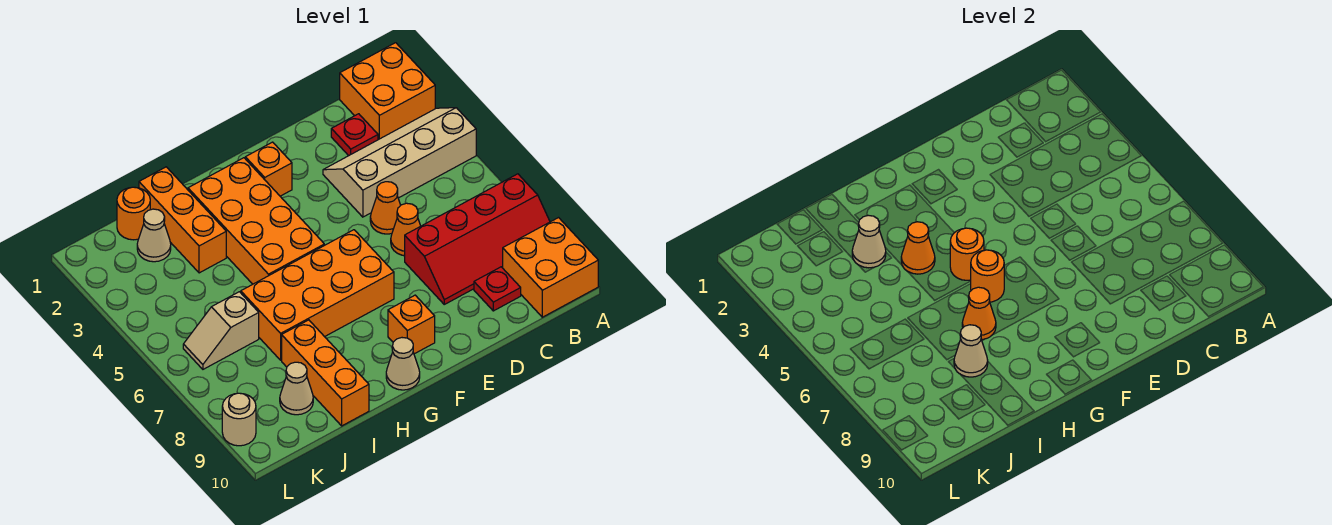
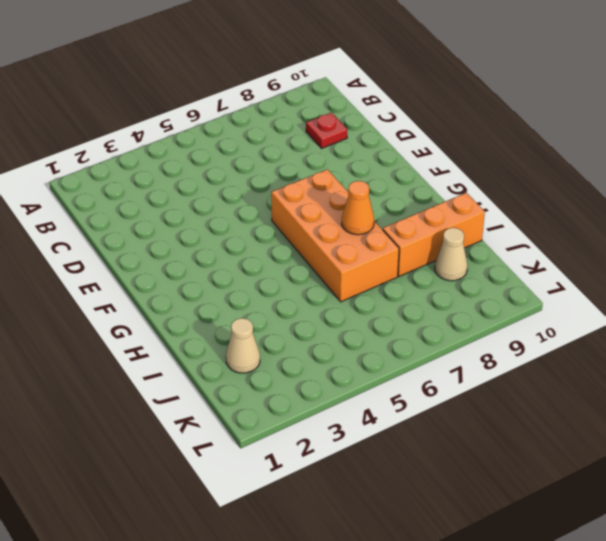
none -> orange brick A1:B2 level 1
none -> tan slope A3:D4 level 1 top 4
none -> red slope A7:D8 level 1 top 7

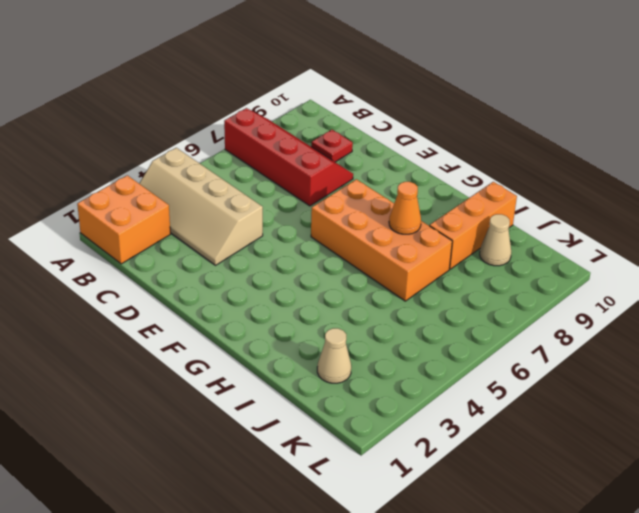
none -> orange brick A9:B10 level 1
none -> red plate C2 level 1
none -> orange cone D5 level 1

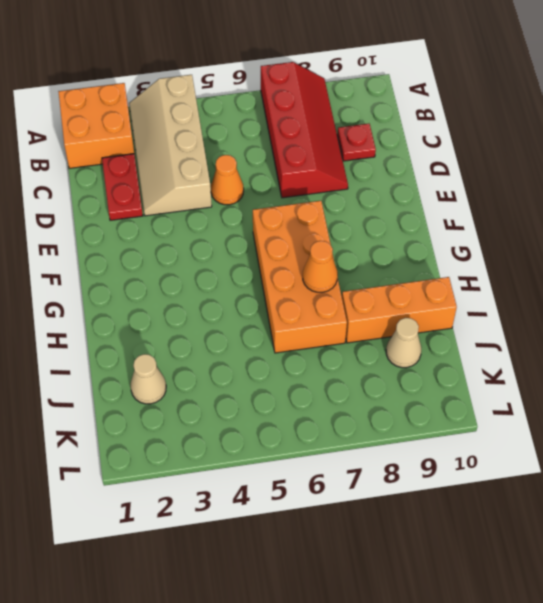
red plate C2:D2 level 1 -> red plate C2 level 1
none -> orange brick A9:B10 level 1
none -> orange cone D6 level 1
none -> orange brick F2 level 1

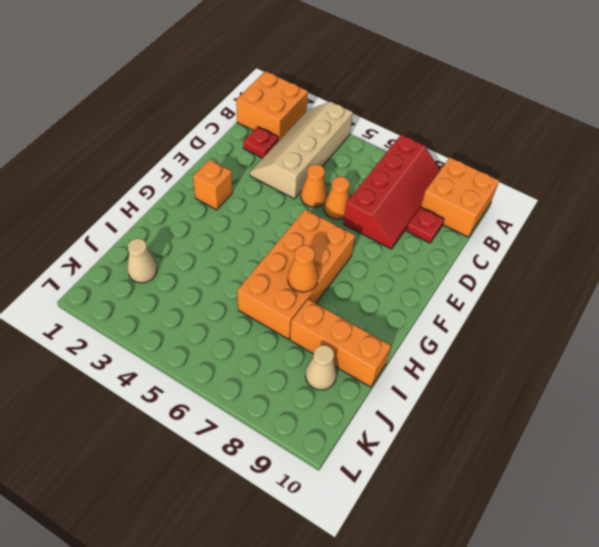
none -> orange brick F9 level 1
none -> orange brick G2:H5 level 1
none -> tan cone G10 level 1

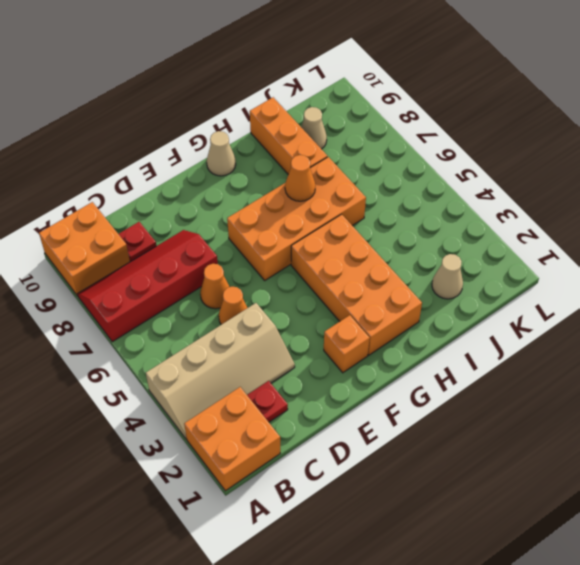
none -> orange brick F9 level 1
none -> orange brick I1:I3 level 1
none -> orange round brick J1 level 1

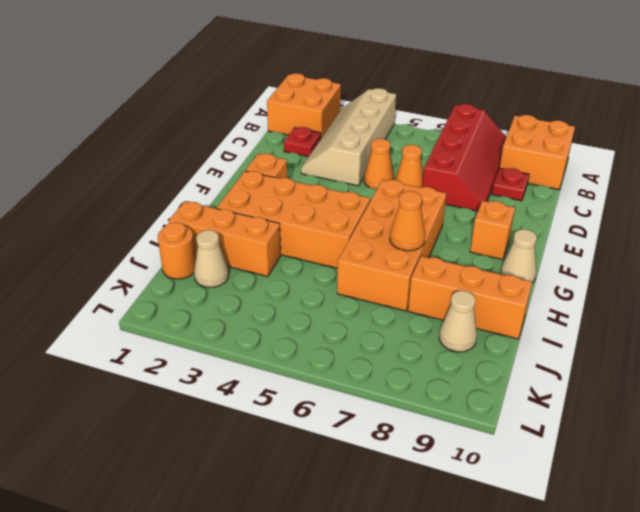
none -> tan slope J6:K6 level 1 top J
none -> tan round brick L9 level 1
none -> orange round brick G5 level 2

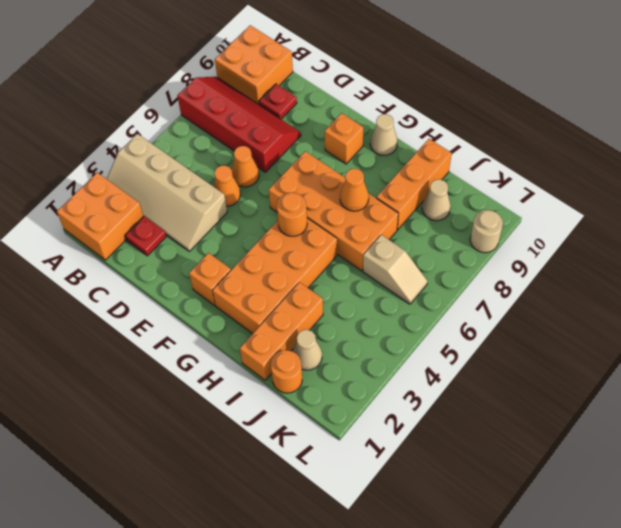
none -> orange round brick G6 level 2
none -> orange cone H4 level 2
none -> tan cone I3 level 2

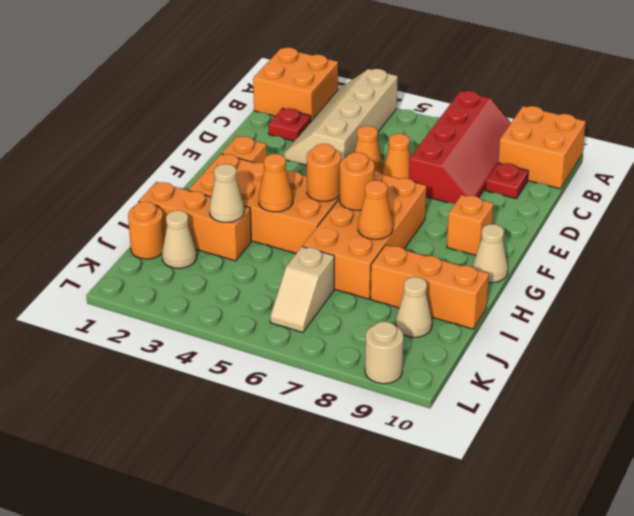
none -> tan cone I8 level 2

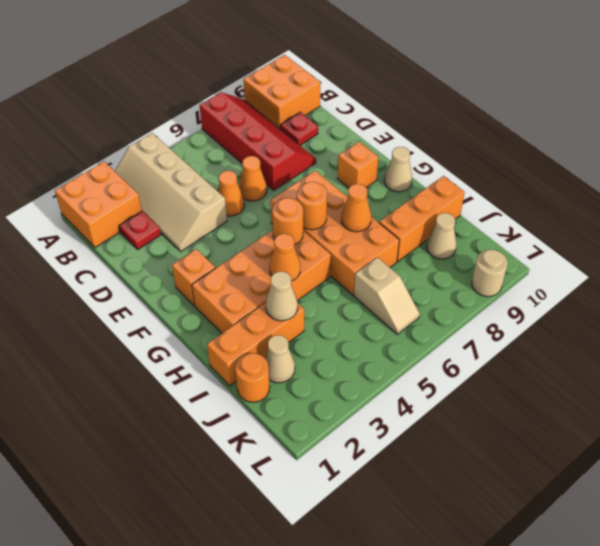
none -> tan cone I8 level 2

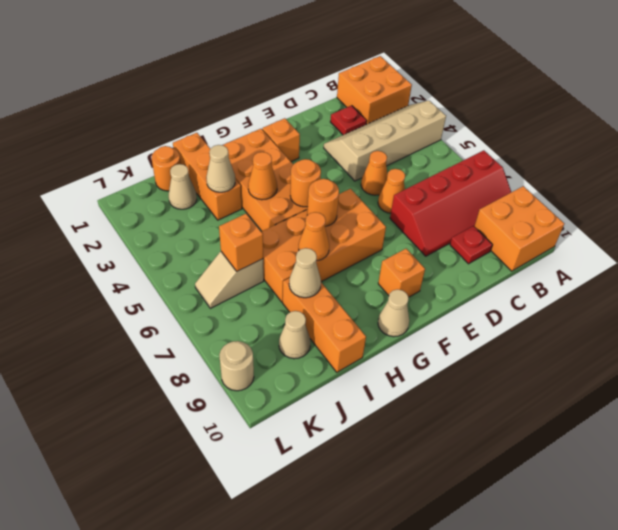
orange brick J6 level 2 -> none

